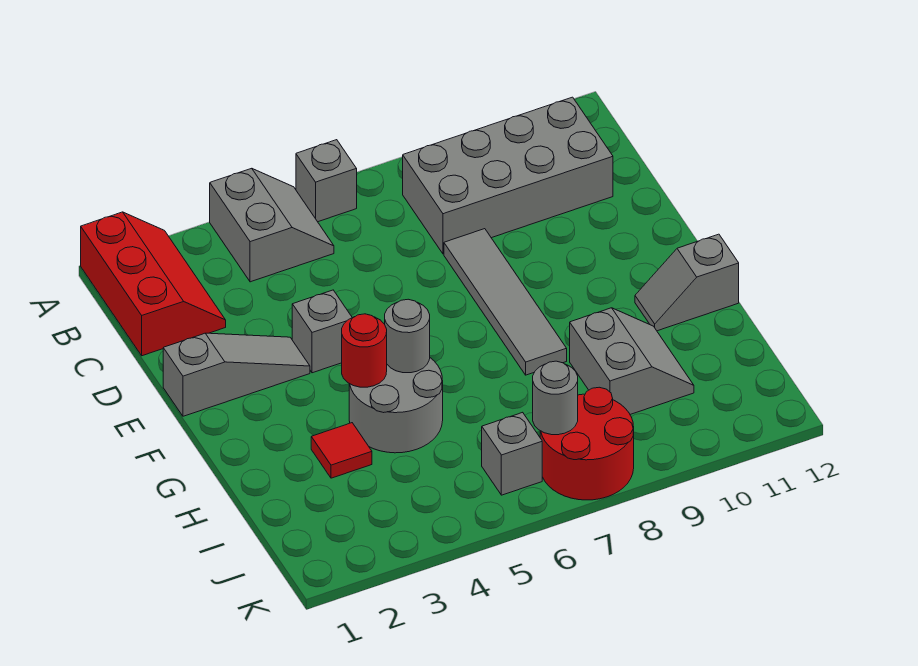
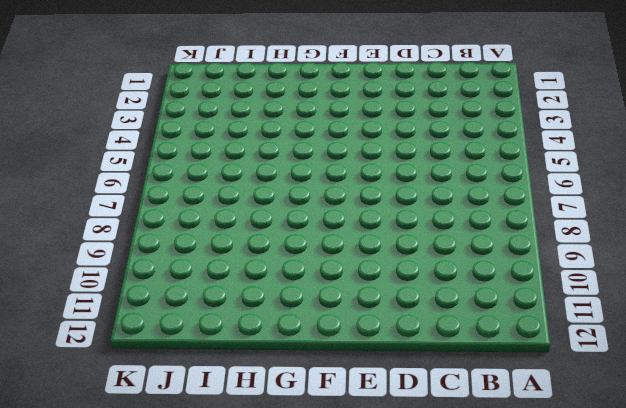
none -> red slope A1:C2 level 1 top 1
none -> grey slope A4:B5 level 1 top 4
none -> grey brick A6 level 1

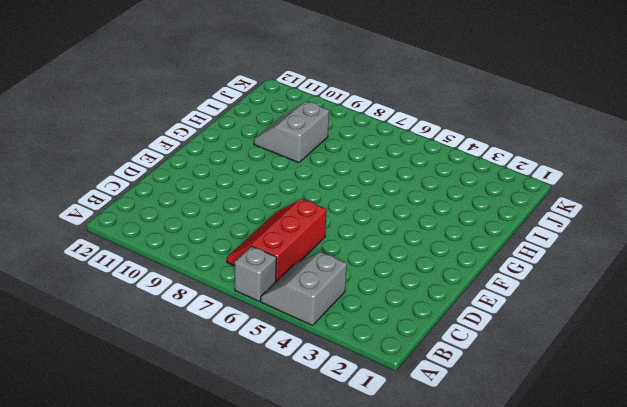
red slope B6:D7 level 1 top 6 -> red slope A1:C2 level 1 top 1
none -> grey brick B8:C11 level 1
none -> grey tile D8:G8 level 1
none -> grey slope E1:E3 level 1 top 1

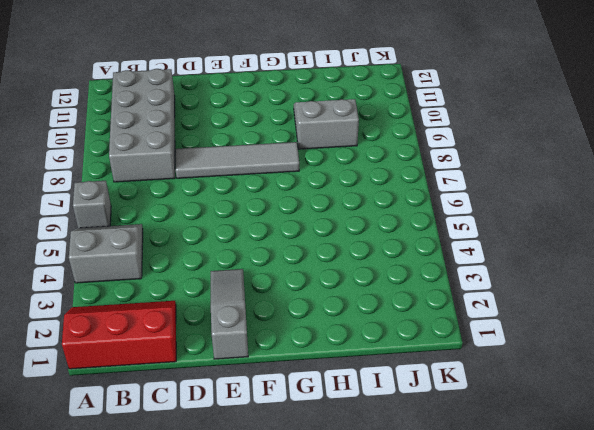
none -> grey brick E4 level 1
none -> grey round brick G4:H5 level 1
none -> grey slope G11:G12 level 1 top 12

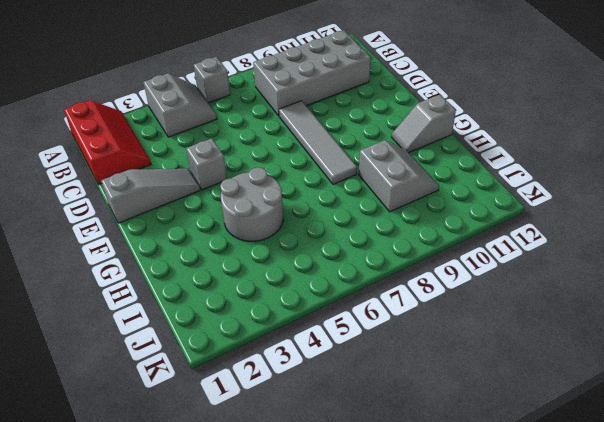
none -> red tile H3 level 1
none -> grey brick J6 level 1
none -> red round brick J7:K8 level 1

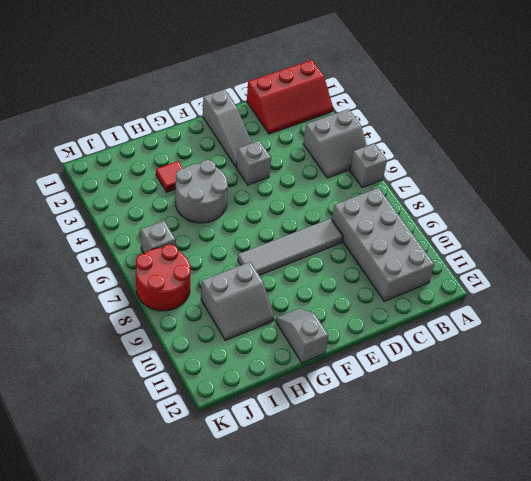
none -> red round brick G4 level 2
none -> grey round brick G5 level 2
none -> grey round brick J7 level 2

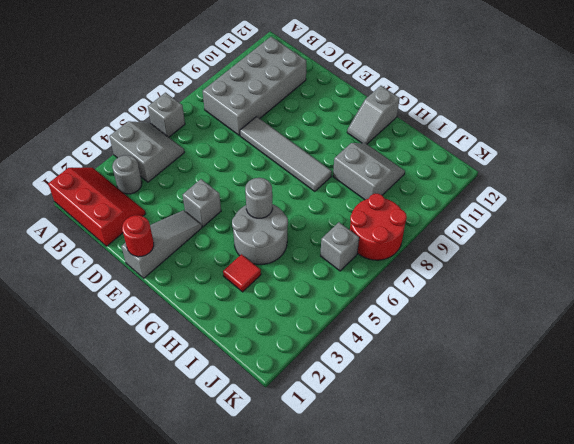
grey round brick B3 level 1 -> grey round brick J7 level 2
red round brick E1 level 2 -> red round brick G4 level 2

